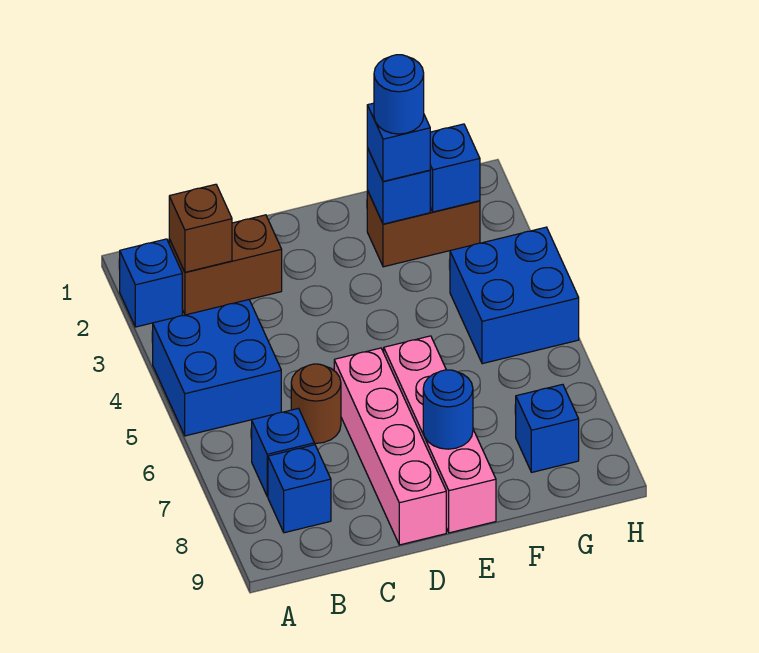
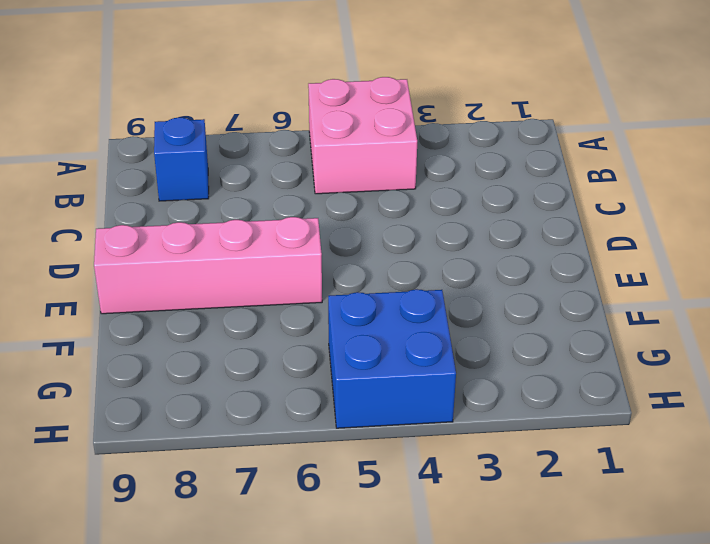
pink brick A4:B5 level 1 -> blue brick A4:B5 level 1
none -> blue brick A2 level 1
none -> brown brick B2:C2 level 1
none -> blue brick B7 level 1

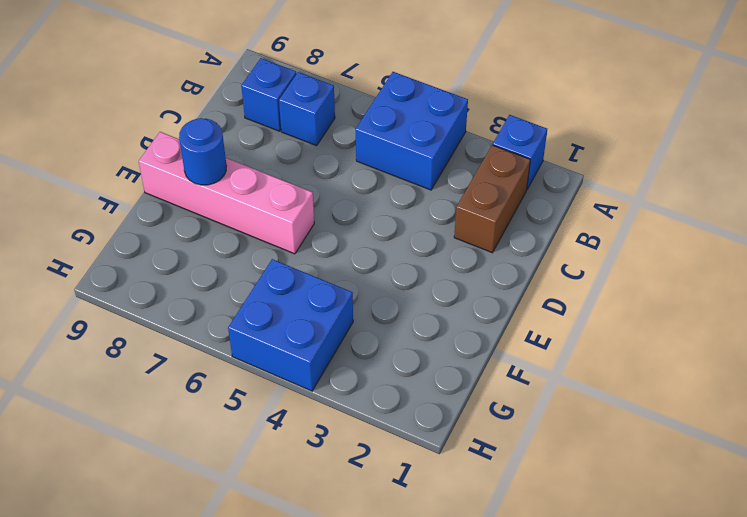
none -> brown round brick C6 level 1
none -> pink brick D6:D9 level 1
none -> brown brick F2:G2 level 1

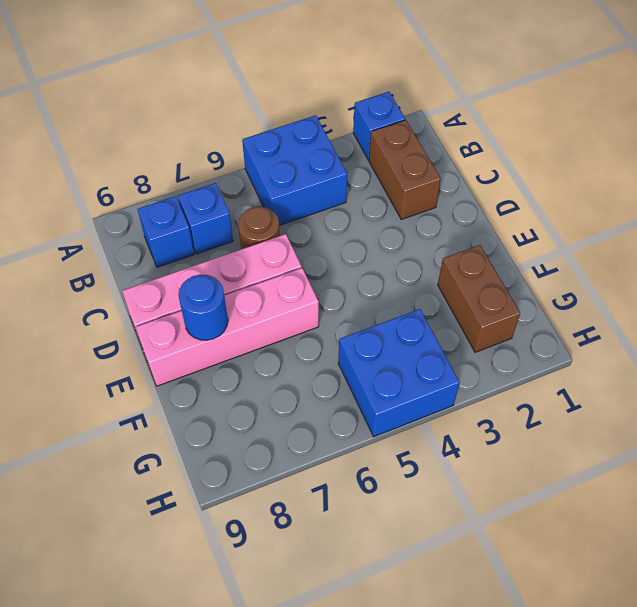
none -> blue brick G8 level 1
none -> brown brick B2 level 2
none -> blue brick F2 level 2

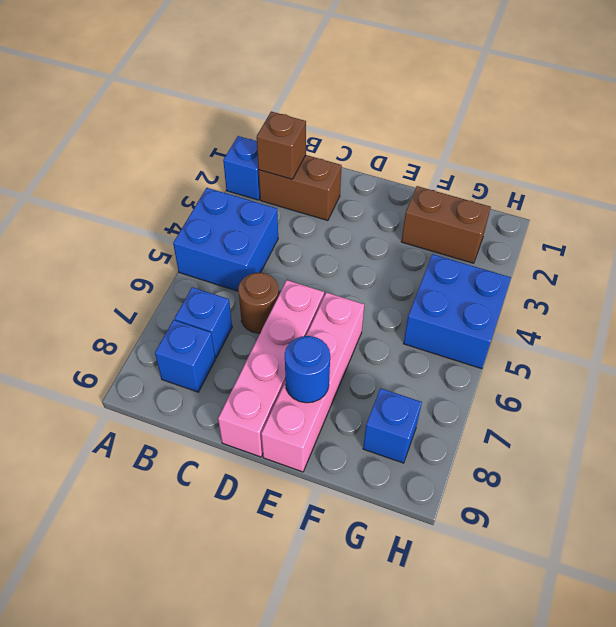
none -> blue brick F2 level 2
none -> blue brick G2 level 2
none -> blue brick F2 level 3

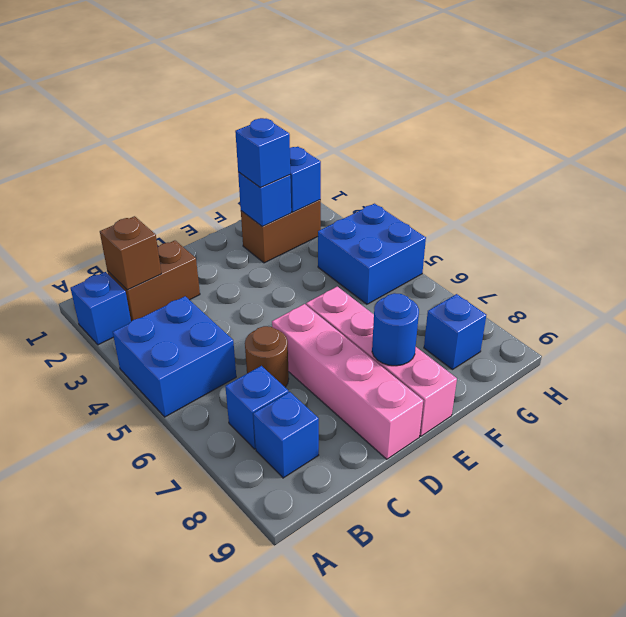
none -> blue round brick F2 level 4

